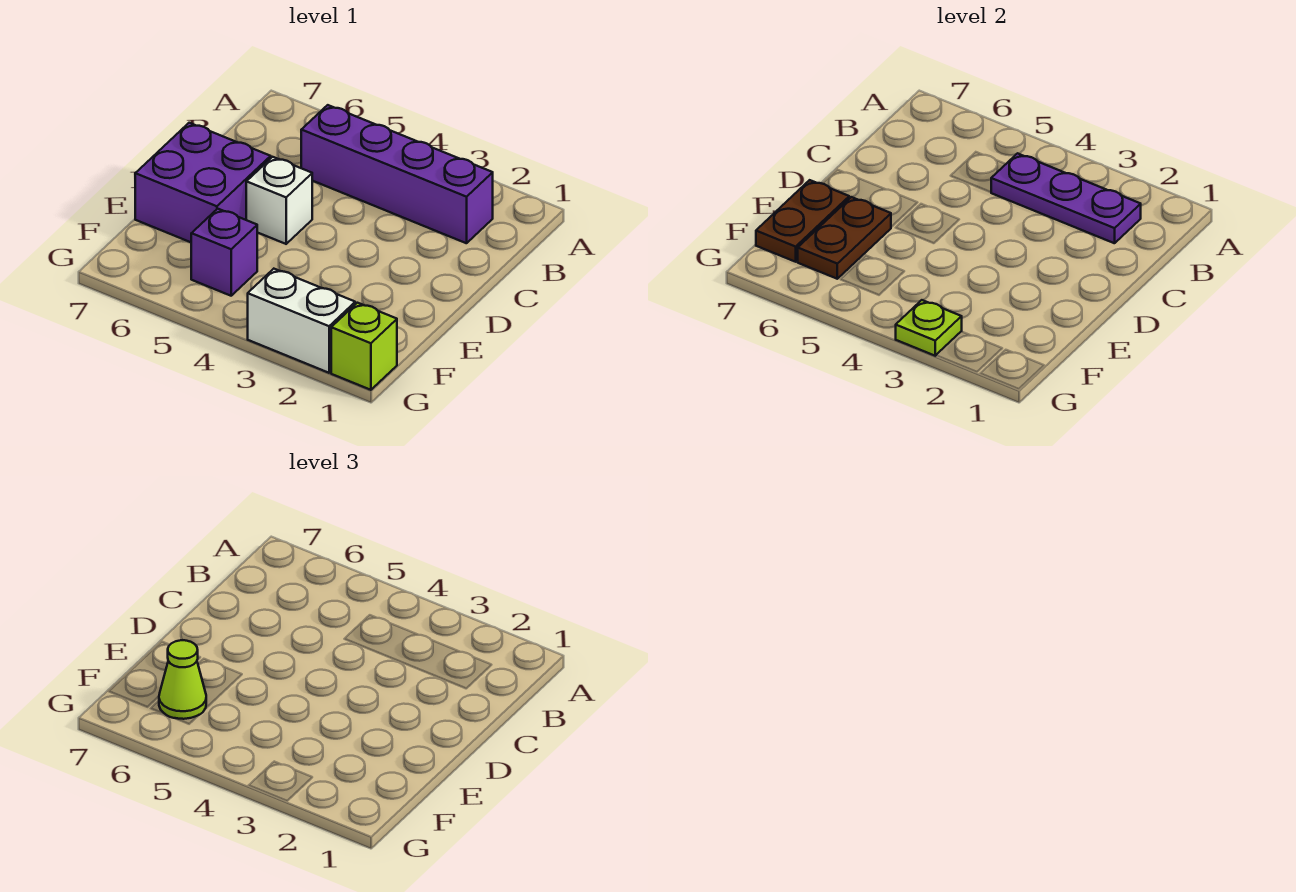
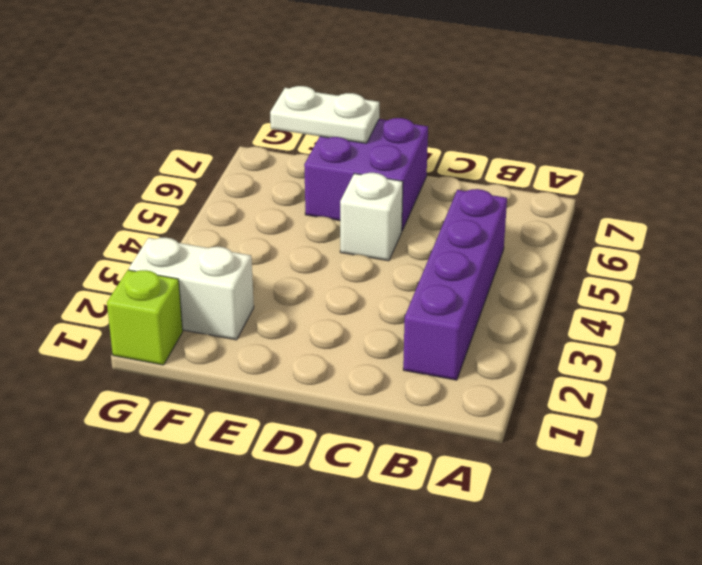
white plate E7:F7 level 2 -> brown plate E7:F7 level 2
white brick F2:G2 level 1 -> white brick G2:G3 level 1
none -> purple brick F5 level 1
none -> purple plate B2:B4 level 2

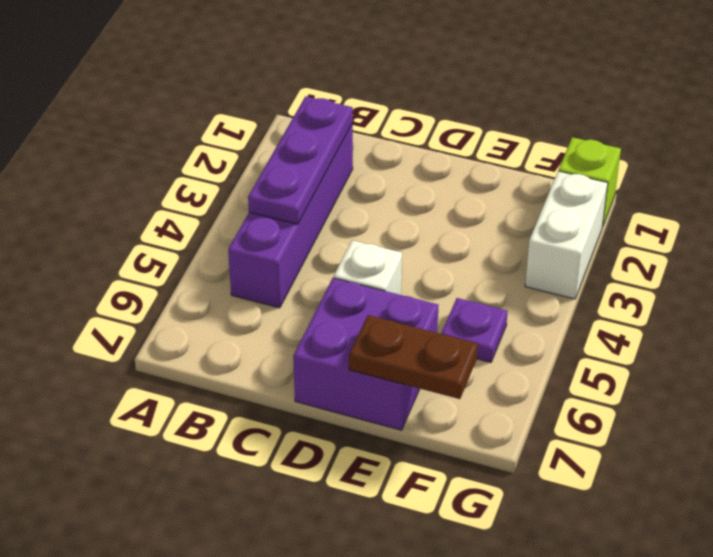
purple plate F5 level 1 -> purple brick F5 level 1
none -> brown plate E6:F6 level 2
none -> lime plate G3 level 2

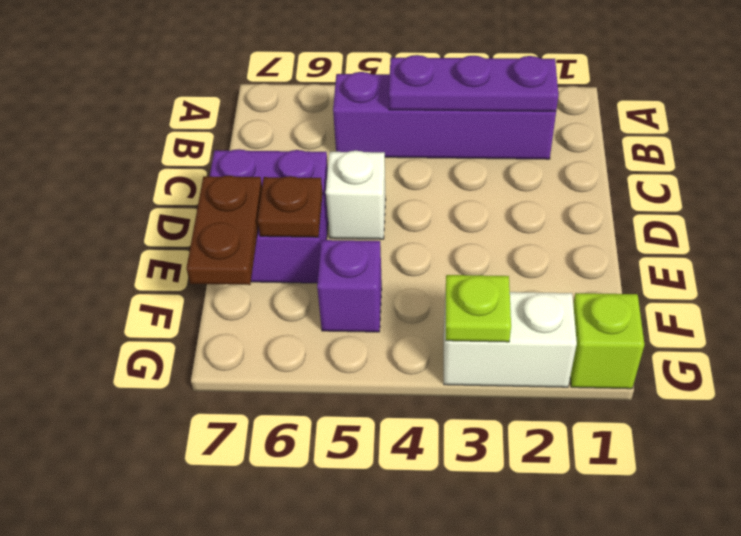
brown plate E6 level 2 -> brown plate E6:F6 level 2
none -> lime cone F6 level 3

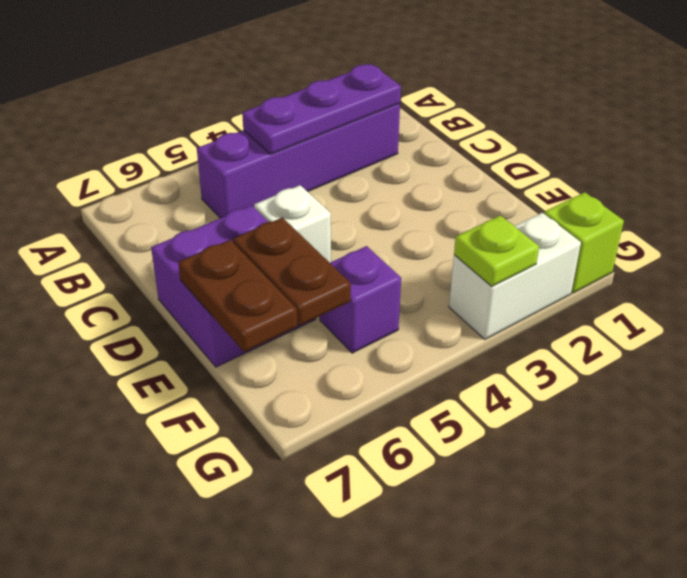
none -> lime cone F6 level 3

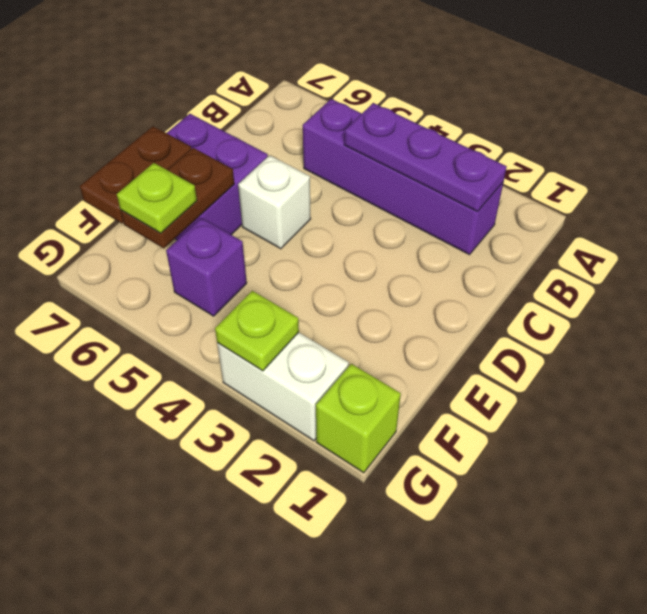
lime plate F6 level 3 -> lime cone F6 level 3

